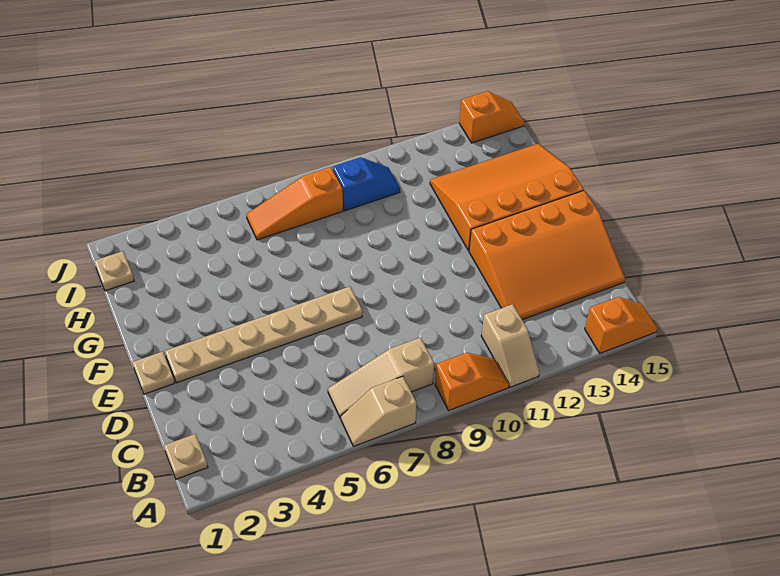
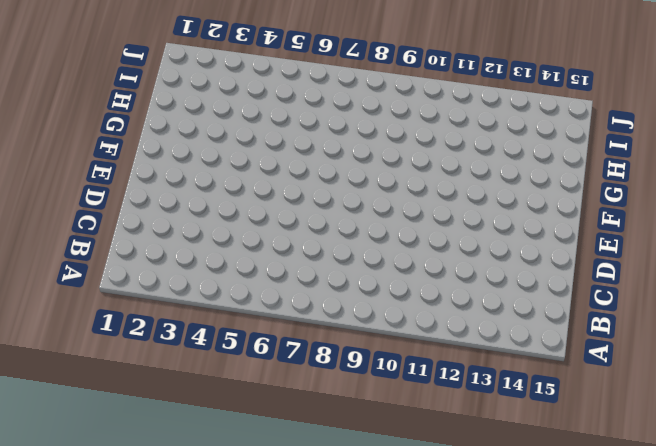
none -> tan slope A6:A7 level 1 top 7
none -> orange slope A9:A10 level 1 top 9
none -> tan slope A11:B11 level 1 top B

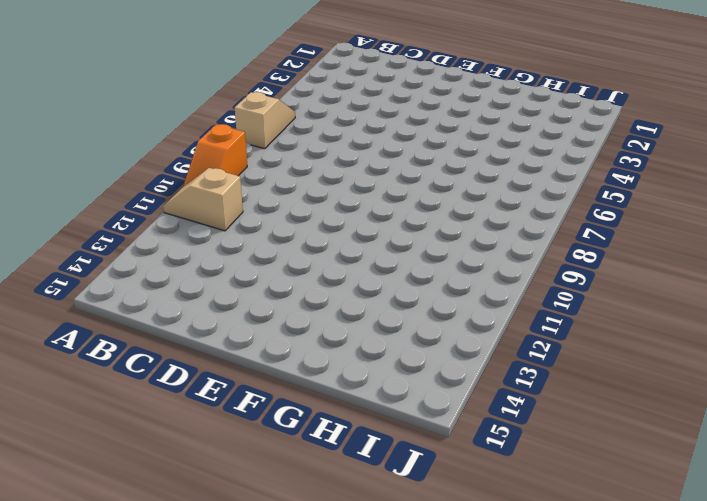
none -> orange slope A14:A15 level 1 top 14
none -> tan plate B1 level 1
none -> tan slope B6:B8 level 1 top 8

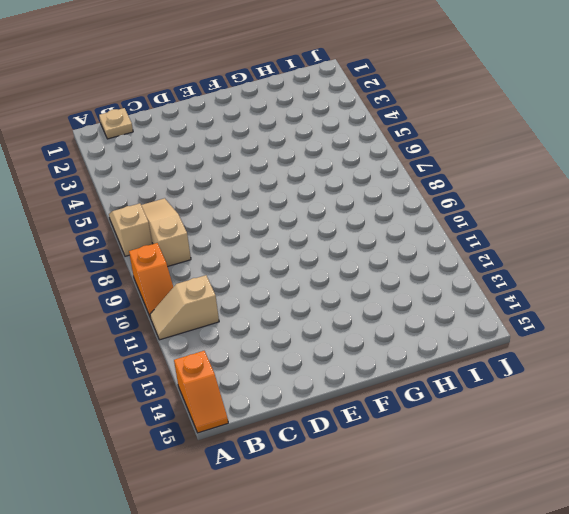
none -> orange slope C12:E15 level 1 top E
none -> tan plate E1 level 1
none -> tan plate E2:E7 level 1

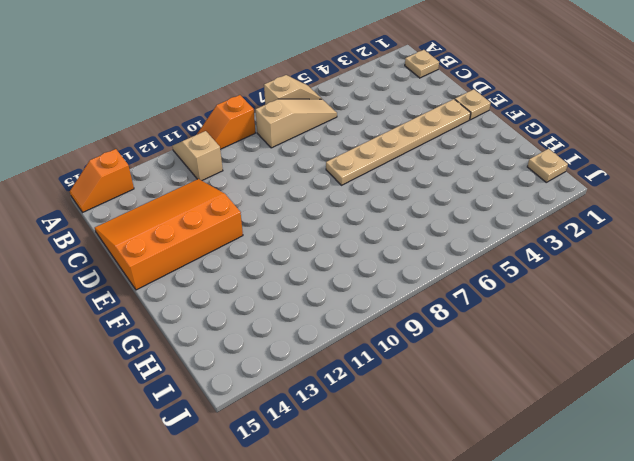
none -> orange slope F12:H15 level 1 top F
none -> orange slope I6:I8 level 1 top 8
none -> blue slope I9:I10 level 1 top 9

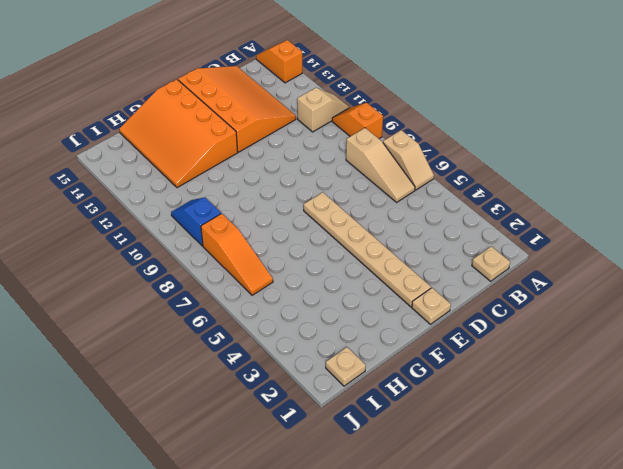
none -> orange slope J14:J15 level 1 top 14

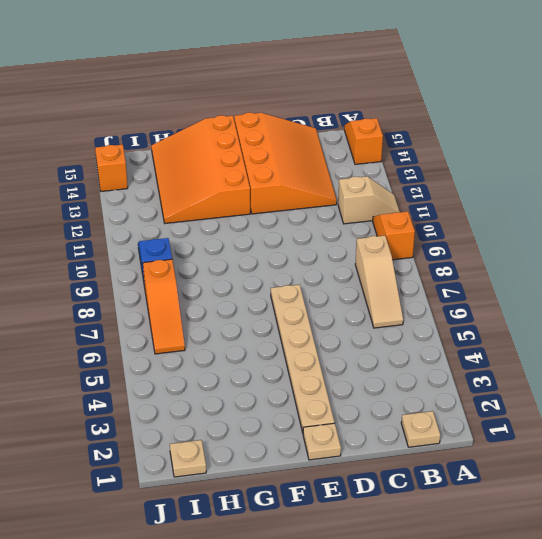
none -> tan slope A6:A7 level 1 top 7

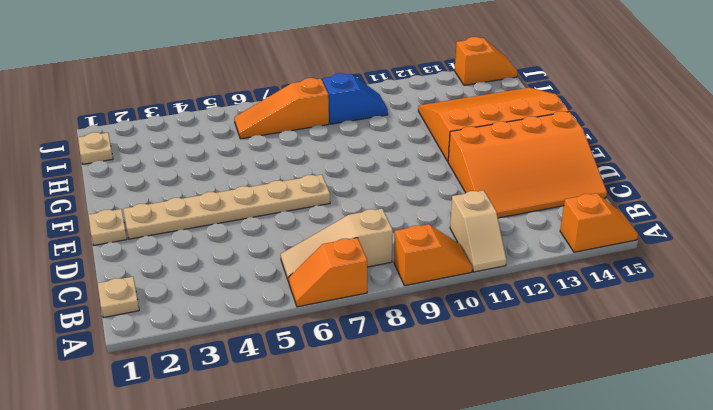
orange slope A6:A7 level 1 top 7 -> tan slope A6:A7 level 1 top 7

